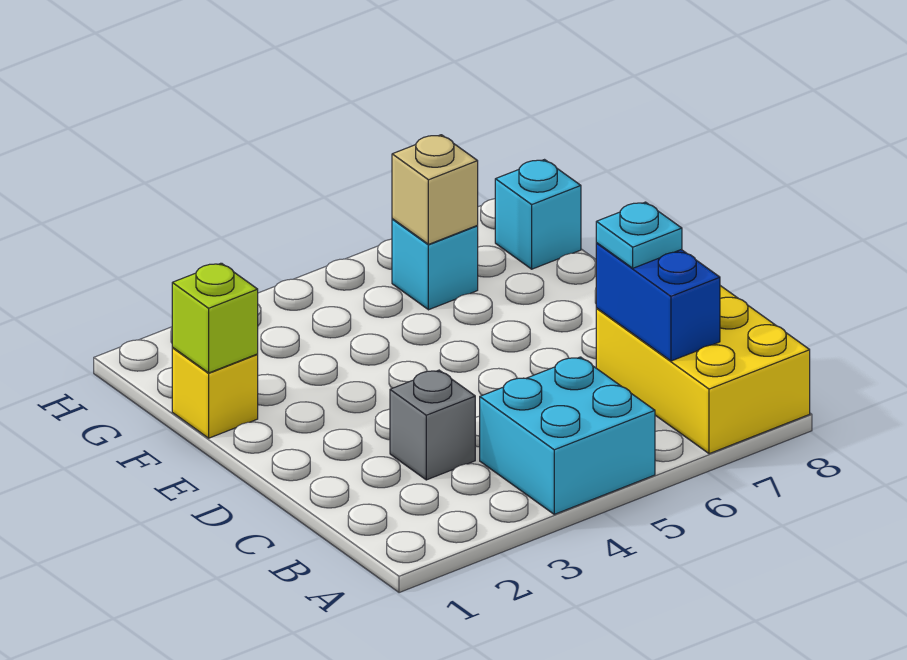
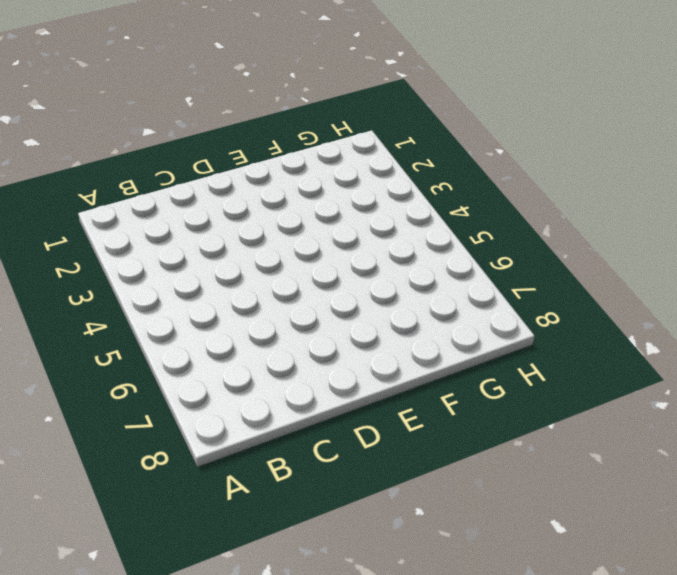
none -> cyan brick A4:B5 level 1
none -> yellow brick A7:C8 level 1

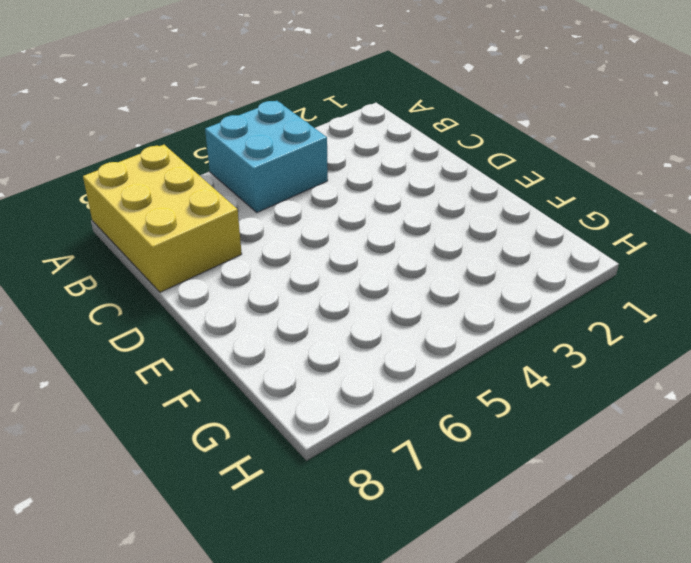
none -> grey brick C3 level 1
none -> yellow brick F1 level 1

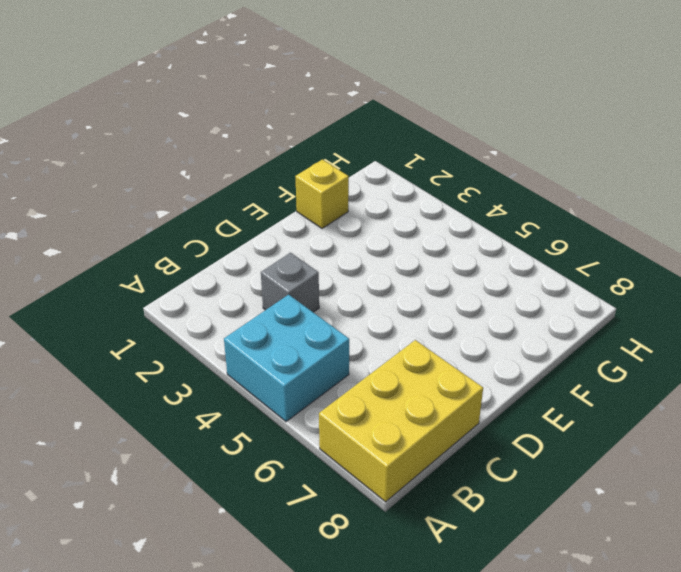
none -> cyan brick G6 level 1
none -> cyan brick G8 level 1

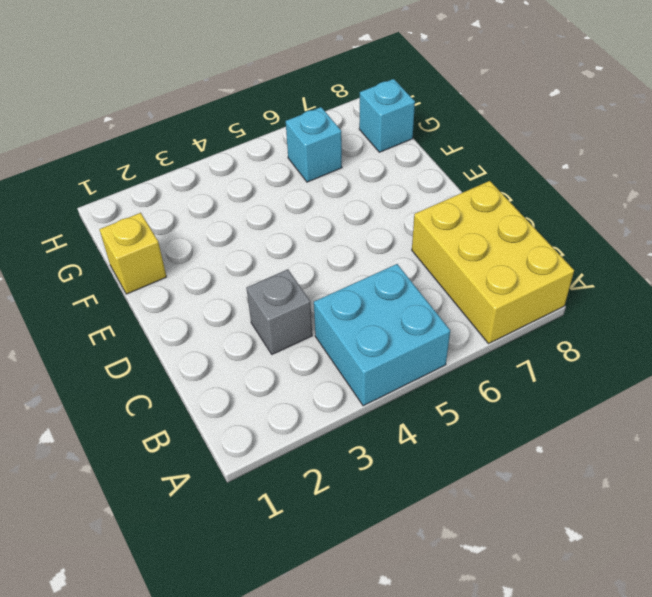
none -> blue brick B7:C7 level 2
none -> lime brick F1 level 2

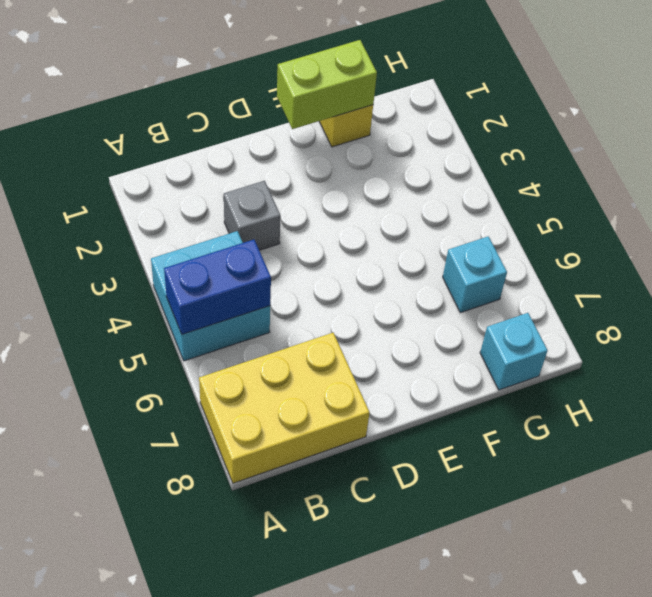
blue brick A5:B5 level 2 -> blue brick B7:C7 level 2
lime brick E1:F1 level 2 -> lime brick F1 level 2
none -> tan brick G6 level 2
none -> cyan plate C7 level 3

